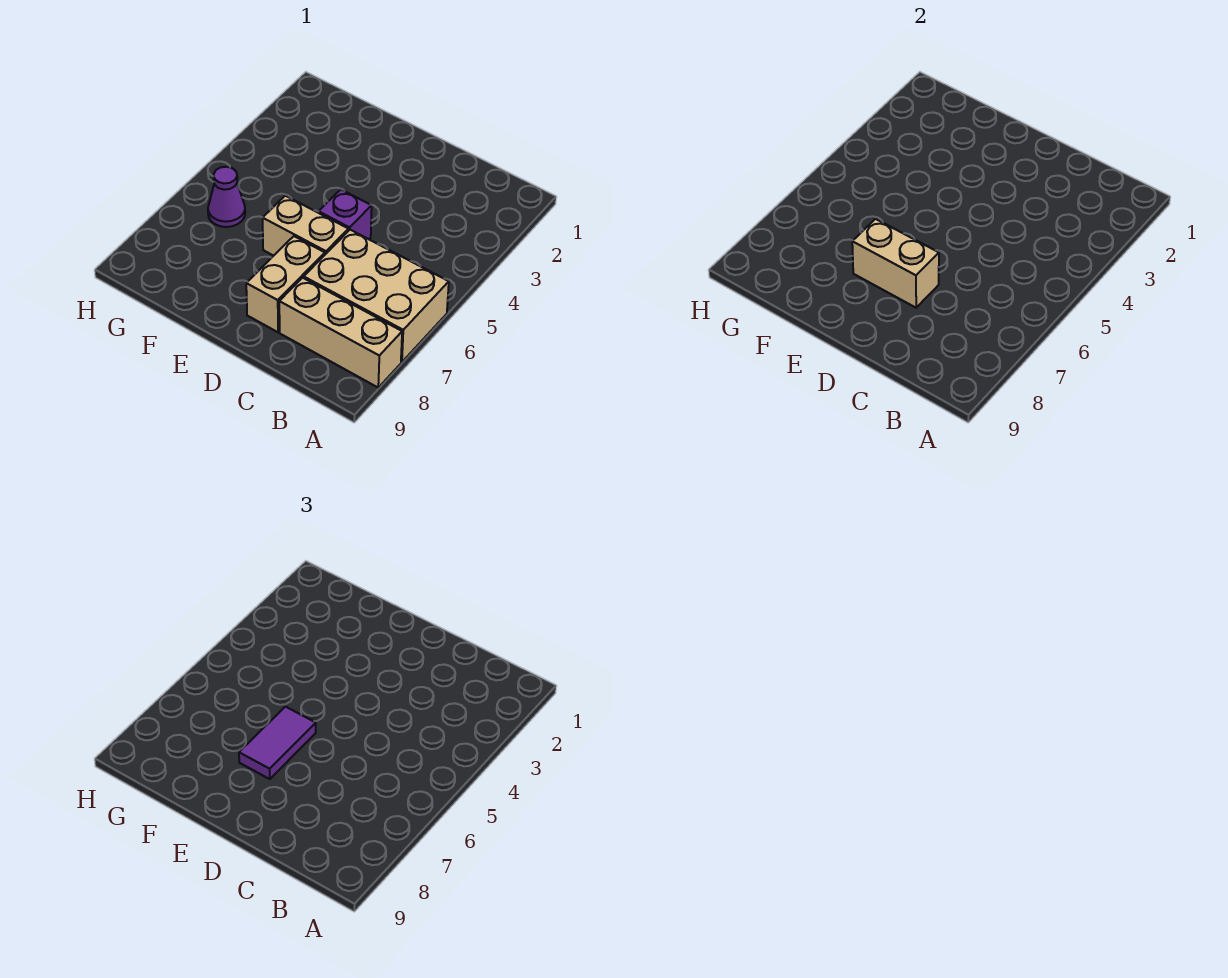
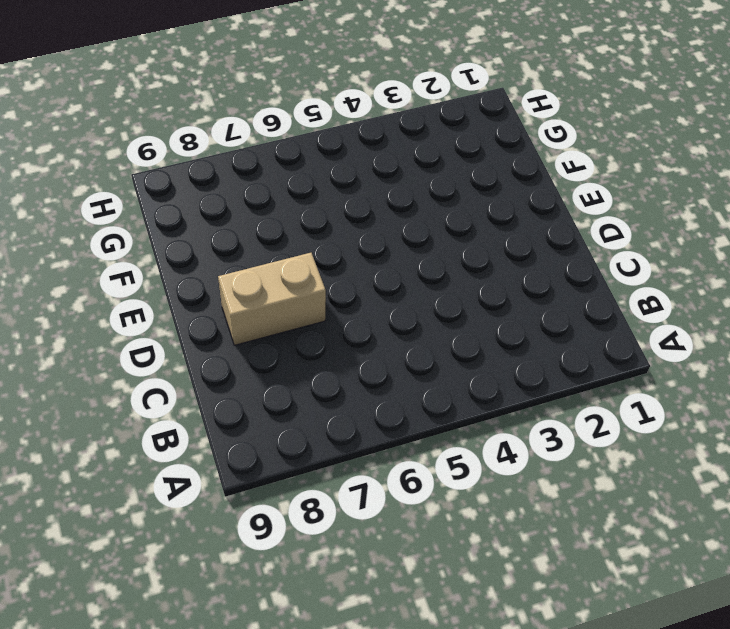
none -> tan brick A6:C7 level 1
none -> tan brick A8:C8 level 1

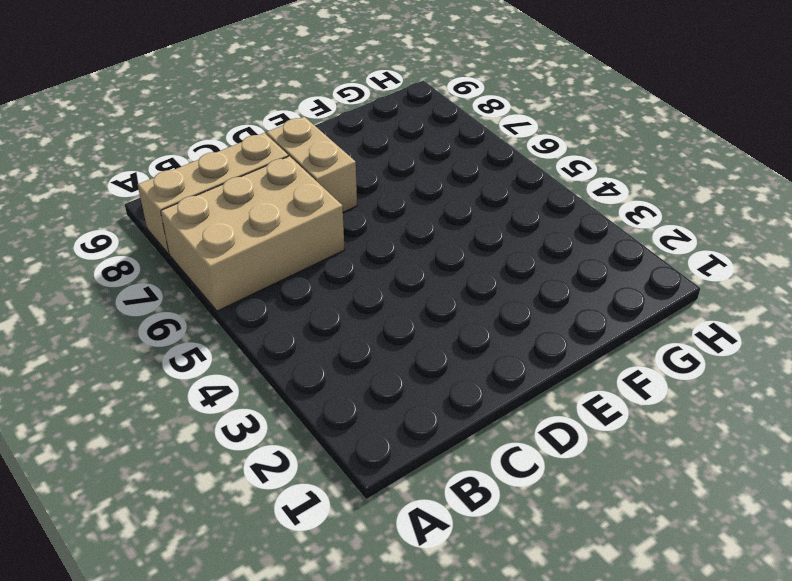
none -> purple brick D5 level 1
none -> tan brick D6:E6 level 1

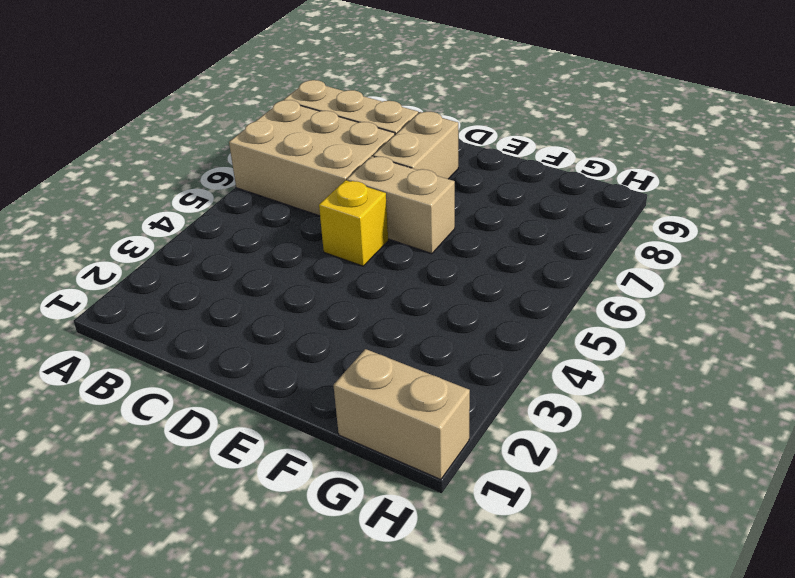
yellow brick D5 level 1 -> purple brick D5 level 1
tan brick G1:H1 level 1 -> tan brick D7:E7 level 2
none -> purple cone G6 level 1
none -> purple tile E6:E7 level 3

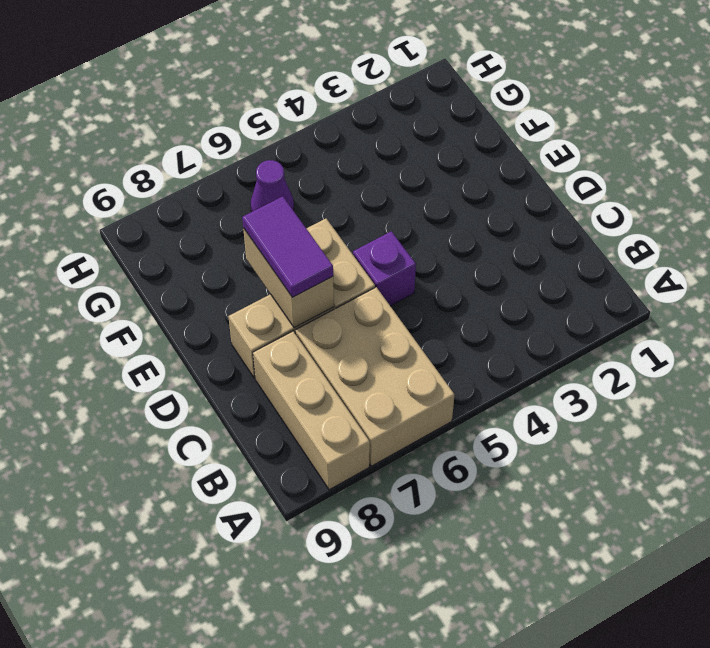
purple tile D7:E7 level 3 -> purple tile E6:E7 level 3

